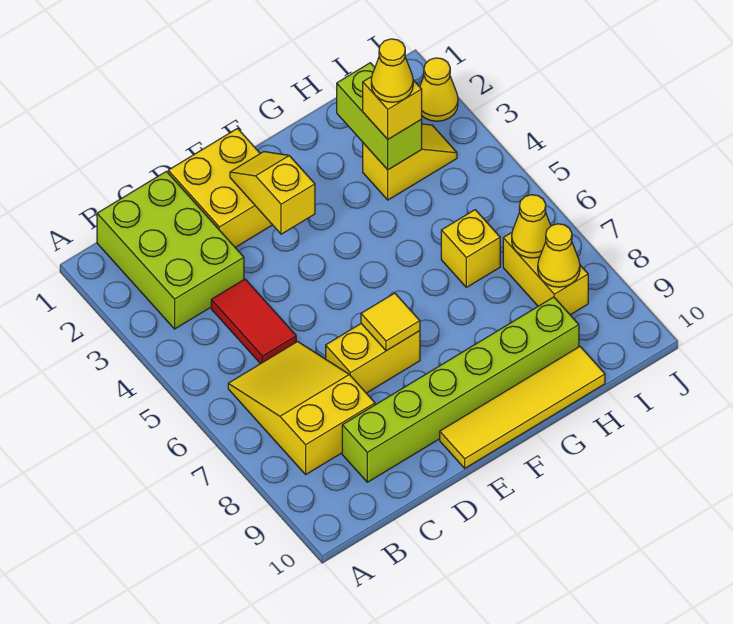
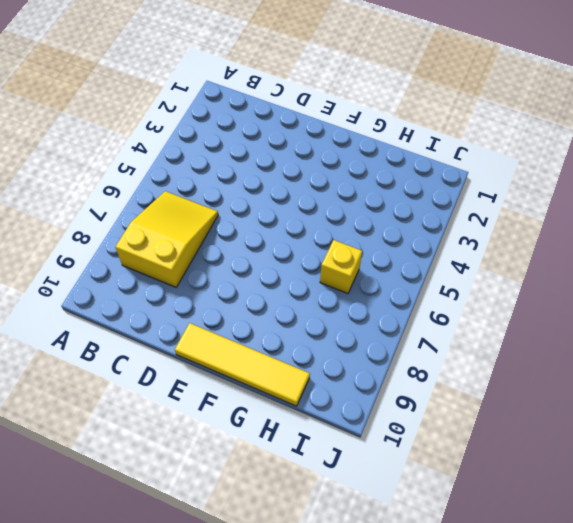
none -> lime brick B1:C3 level 1
none -> red tile C4:C5 level 1
none -> lime brick C9:H9 level 1

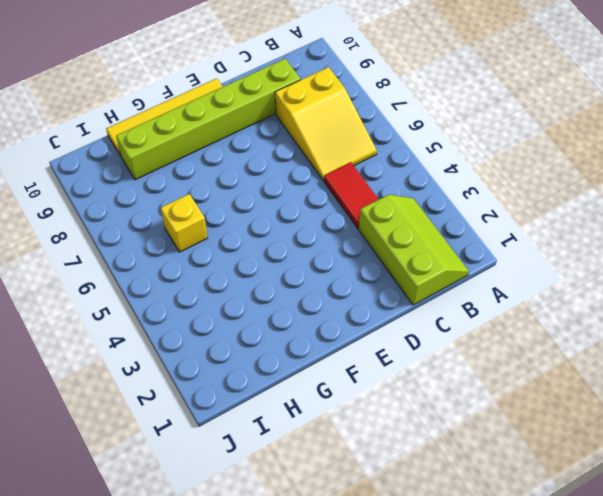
lime slope B1:C3 level 1 top C -> lime brick B1:C3 level 1
none -> yellow brick D1:E2 level 1
none -> yellow brick D7:E7 level 1
none -> yellow slope H3:I3 level 1 top H

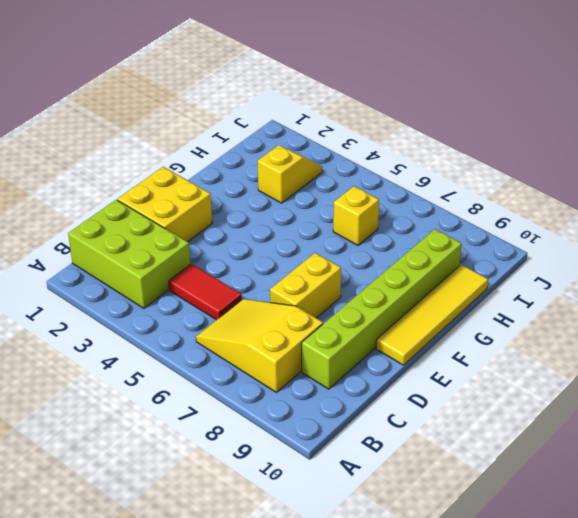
none -> yellow brick I7:I8 level 1
none -> yellow cone J2 level 1
none -> yellow slope E2:E3 level 2 top 3

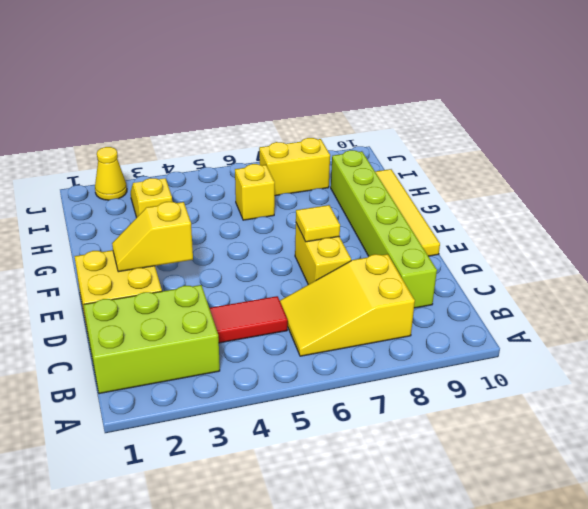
none -> lime brick H2:H3 level 2
none -> yellow cone I7 level 2
none -> yellow cone I8 level 2

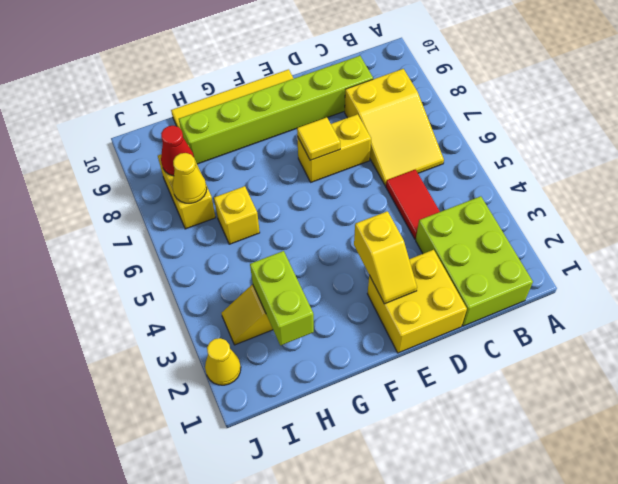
red cone I8 level 2 -> yellow cone I8 level 2
none -> yellow brick H3 level 3
none -> yellow cone H3 level 4

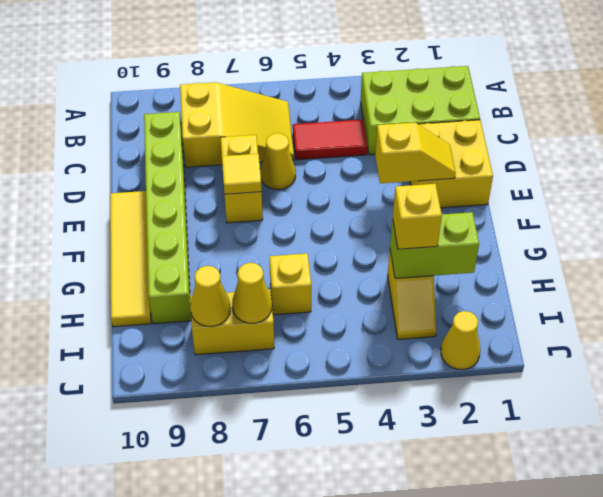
yellow cone D6 level 1 -> yellow cone H3 level 4

